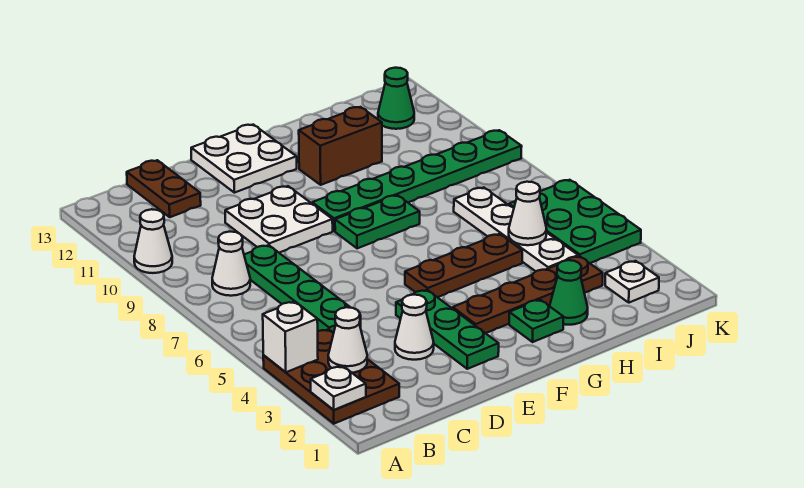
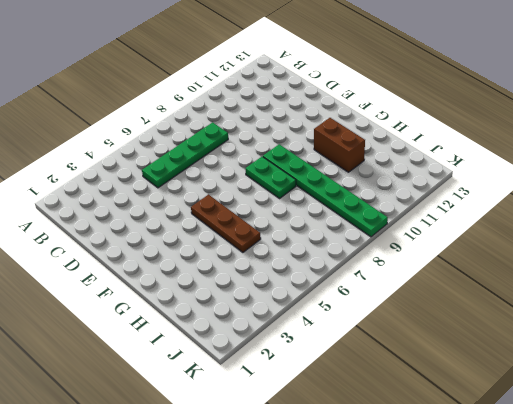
none -> brown plate A2:B4 level 1
none -> white cone A10 level 1
none -> white cone B8 level 1

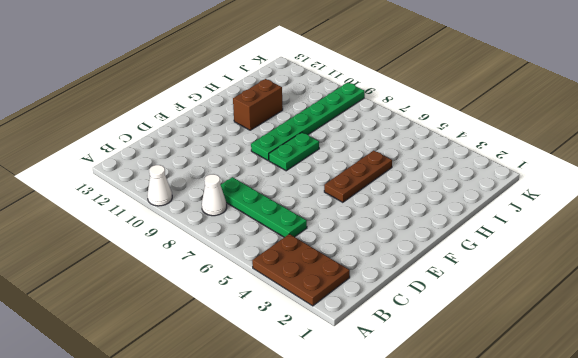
none -> brown plate C12:C13 level 1
none -> white cone D3 level 1
none -> white plate D9:E10 level 1

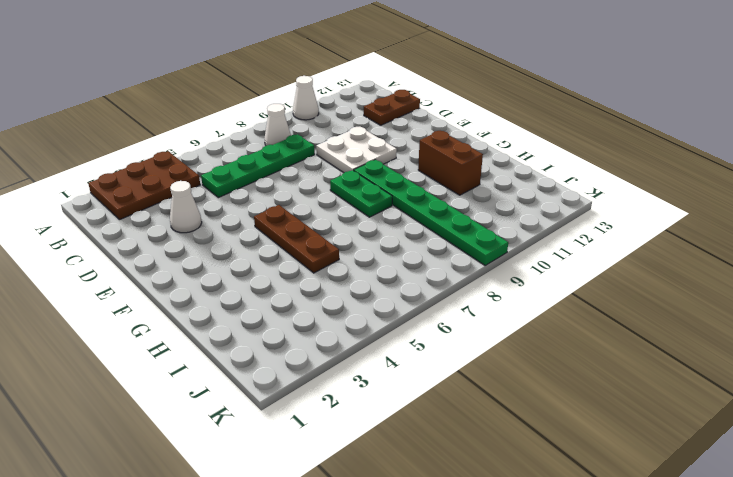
none -> green plate E2:E4 level 1
none -> white plate E12:F13 level 1
none -> brown plate F3:I3 level 1

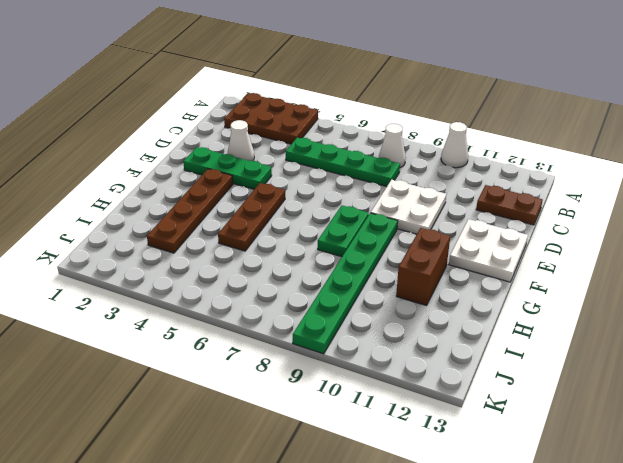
none -> green plate G2 level 1
none -> green cone H2 level 1
none -> white plate I4:I7 level 1

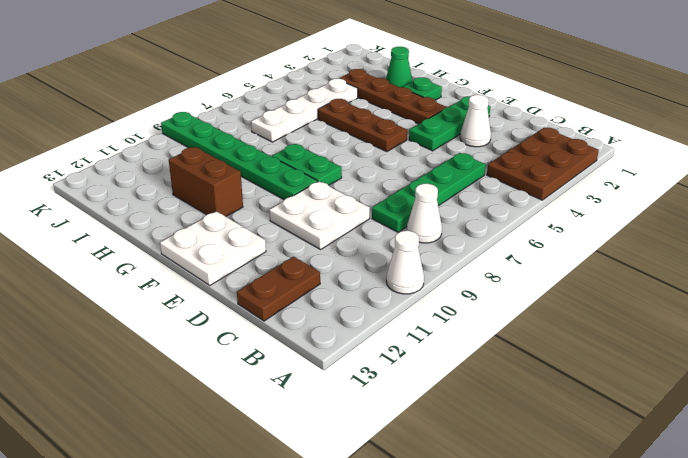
none -> white plate J2 level 1
none -> green plate J4:K6 level 1
none -> green cone J12 level 1

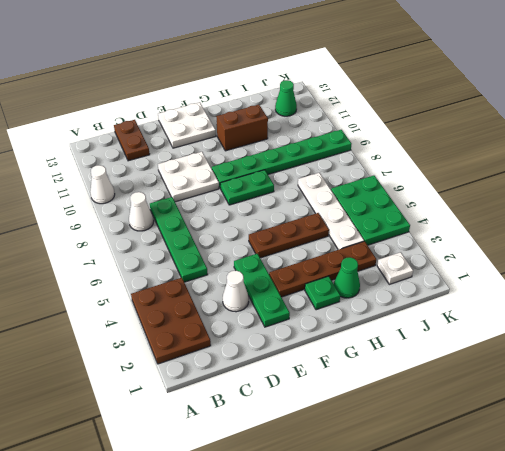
none -> white plate A2 level 2
none -> white brick A4 level 2
none -> white cone B3 level 2

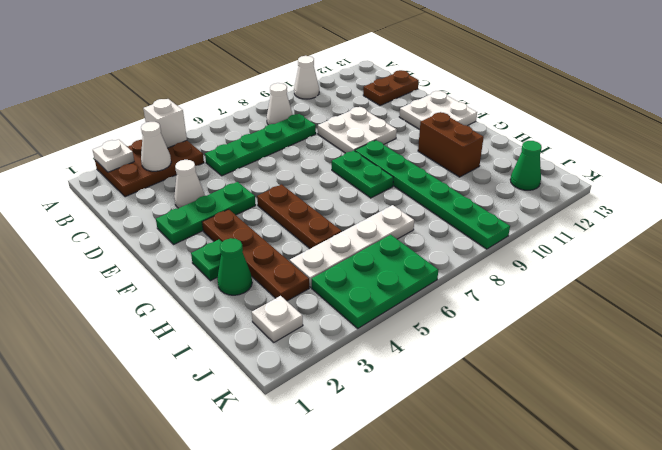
none -> white cone I5 level 2

